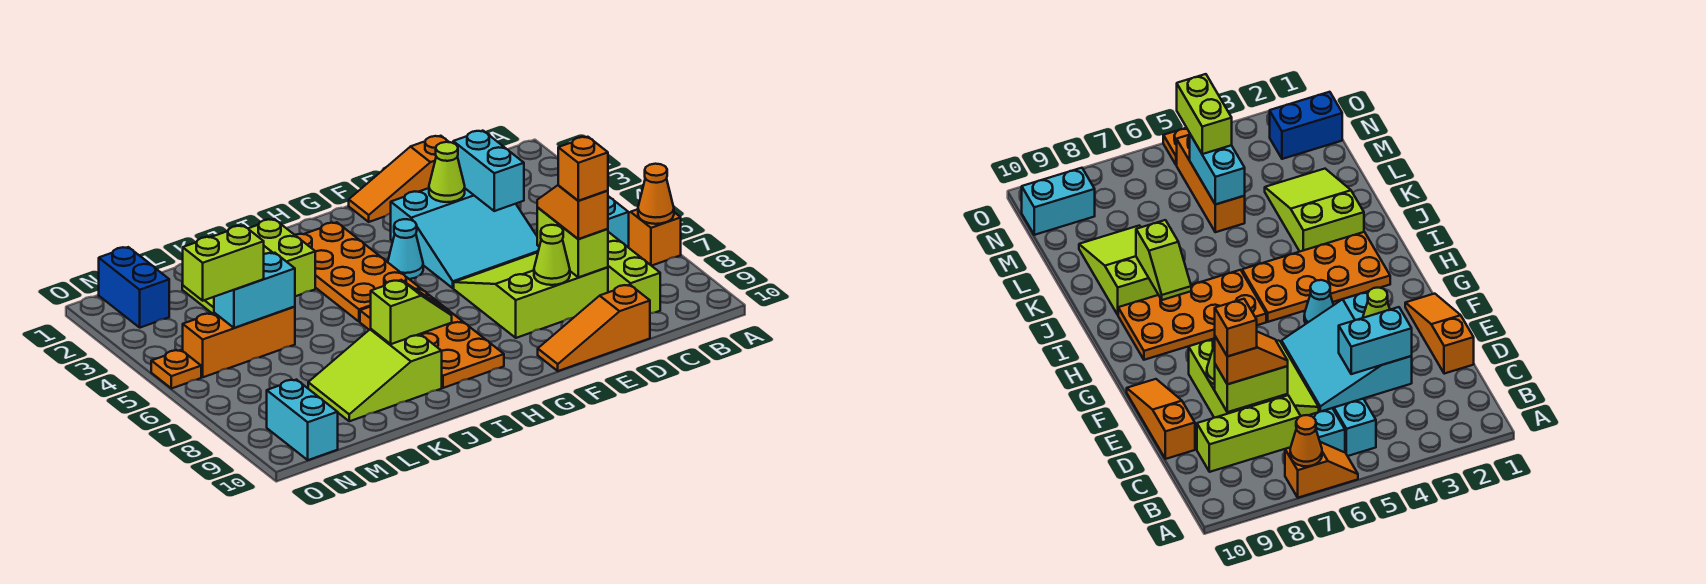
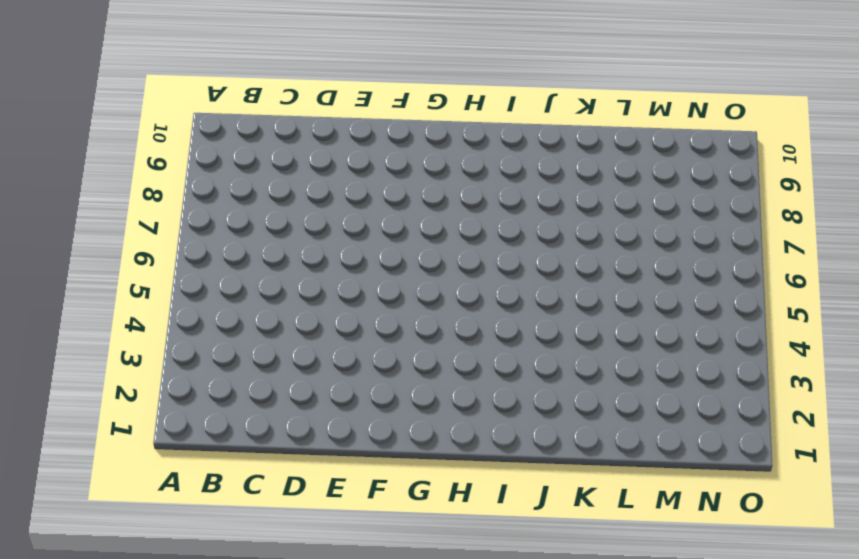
none -> orange slope A6:A7 level 1 top 7
none -> cyan brick B5 level 1
none -> cyan brick B6 level 1

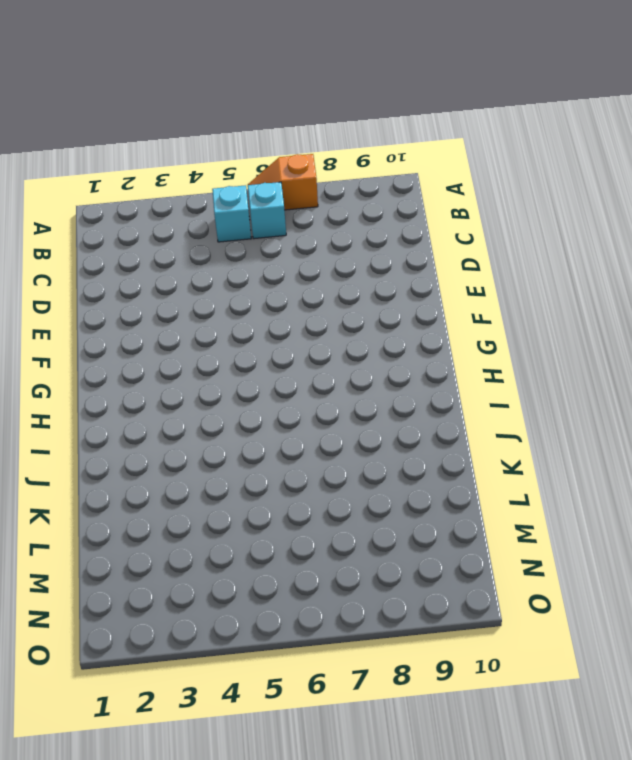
none -> lime brick C7:C9 level 1
none -> orange slope D1:F1 level 1 top D
none -> cyan slope D3:F5 level 1 top 3

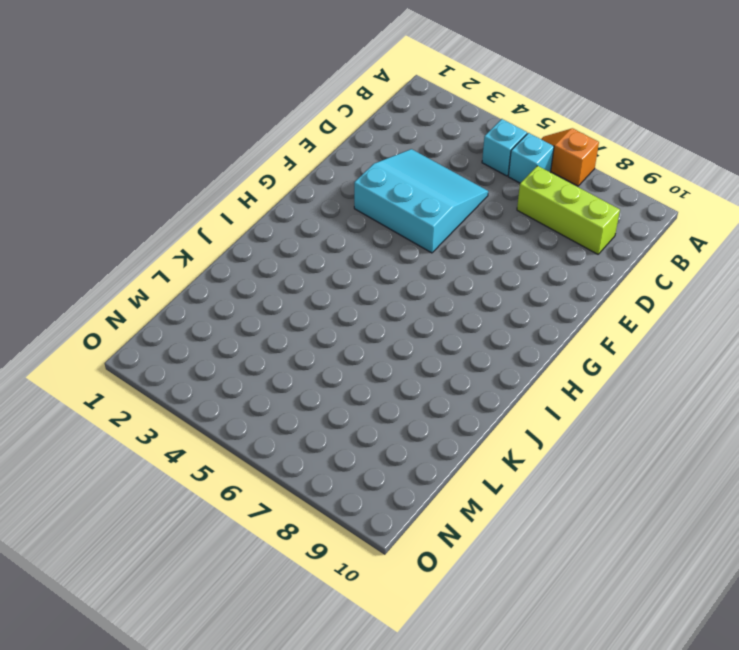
cyan slope D3:F5 level 1 top F -> cyan slope D3:F5 level 1 top 3
none -> orange slope D1:F1 level 1 top D
none -> lime slope D6:F8 level 1 top 8
none -> orange slope D10:F10 level 1 top D

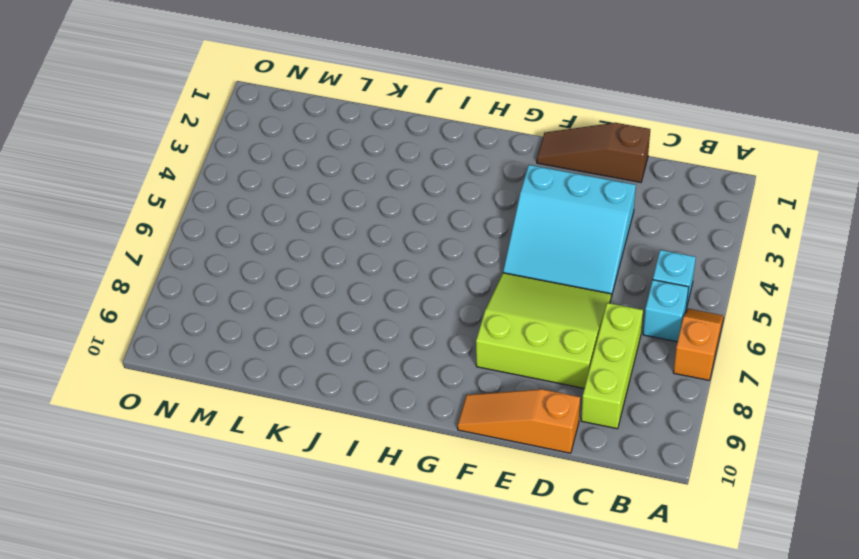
brown slope D1:F1 level 1 top D -> orange slope D1:F1 level 1 top D
none -> cyan cone G4 level 1
none -> orange plate H2:I5 level 1
none -> orange plate H6:I9 level 1

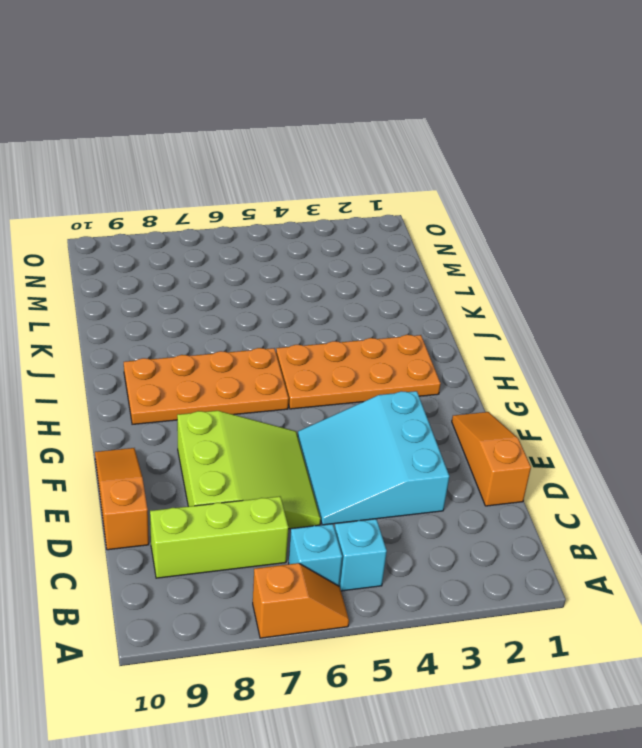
none -> cyan cone G4 level 1
none -> lime slope J2:L3 level 1 top J
none -> lime slope J8:L9 level 1 top J

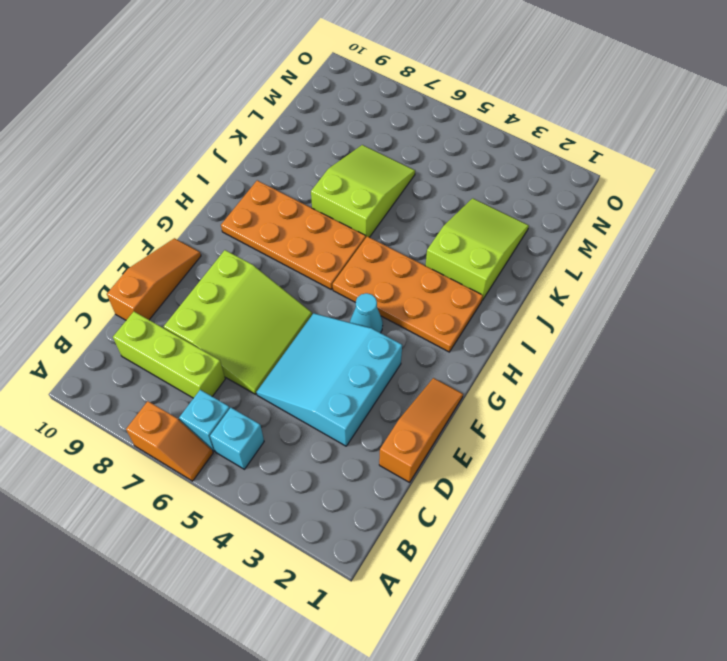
lime slope J6:L7 level 1 top J -> lime slope J8:L9 level 1 top J
none -> orange brick L5:N5 level 1
none -> blue brick N1:N2 level 1
none -> cyan brick N9:N10 level 1

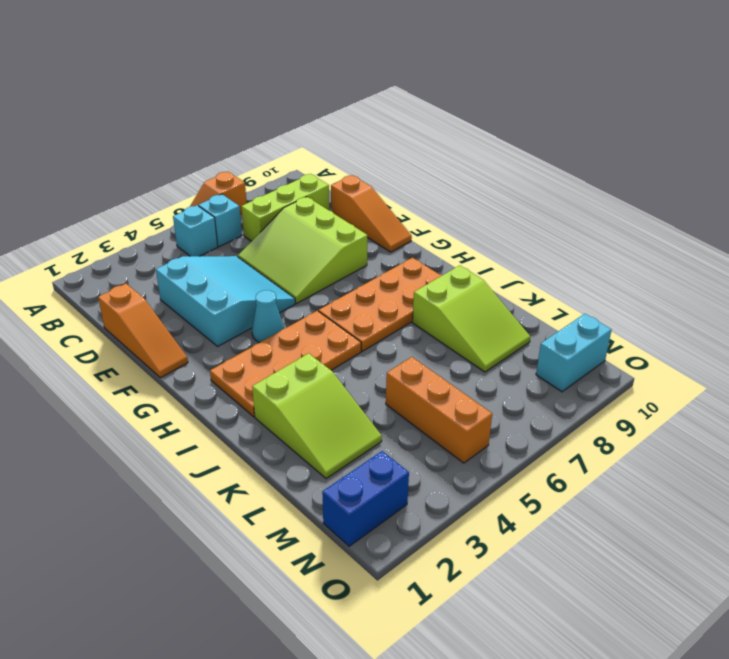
none -> orange plate O5 level 1
none -> orange cone A7 level 2
none -> cyan brick D3:D4 level 2

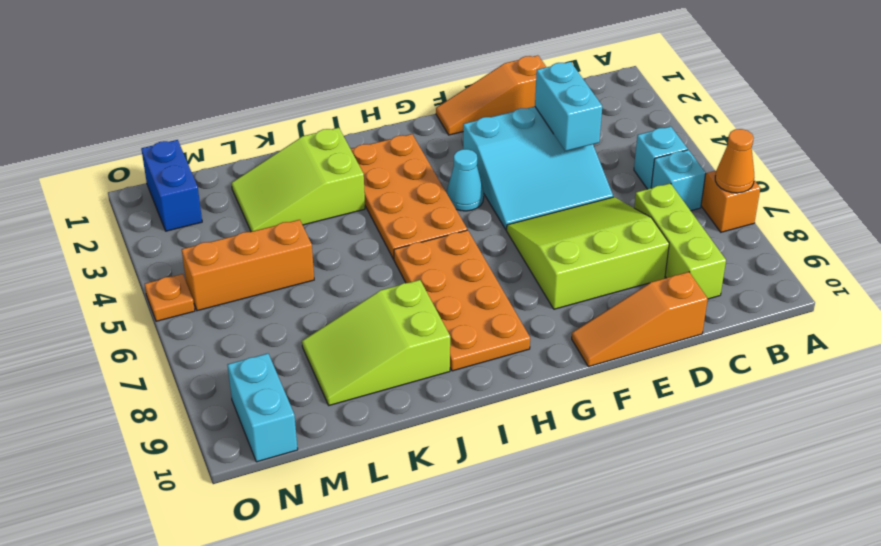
none -> lime brick D7:D8 level 2
none -> lime cone E3 level 2
none -> lime cone E8 level 2

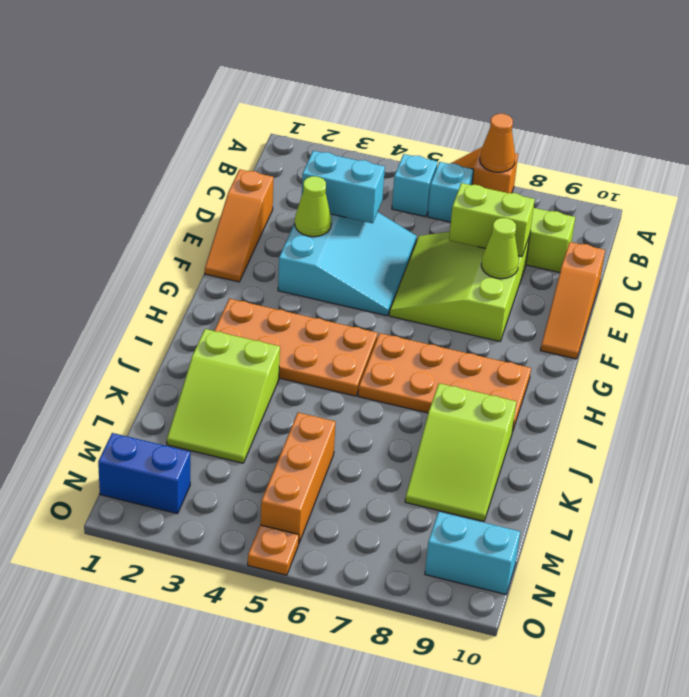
none -> cyan cone G4 level 1
none -> lime slope I8:J8 level 2 top J
none -> cyan brick L5:M5 level 2

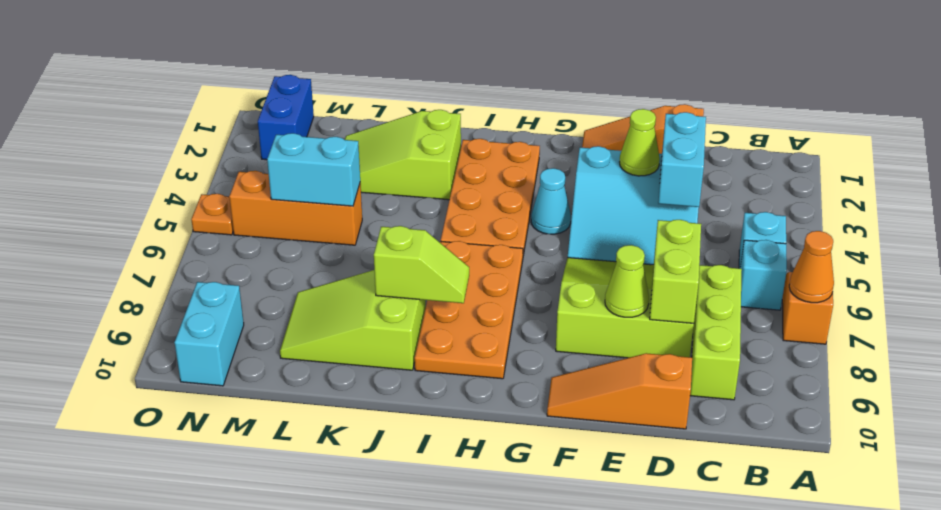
none -> orange slope D7:D8 level 3 top 8
none -> lime brick M5:N5 level 3
none -> orange brick D8 level 4

